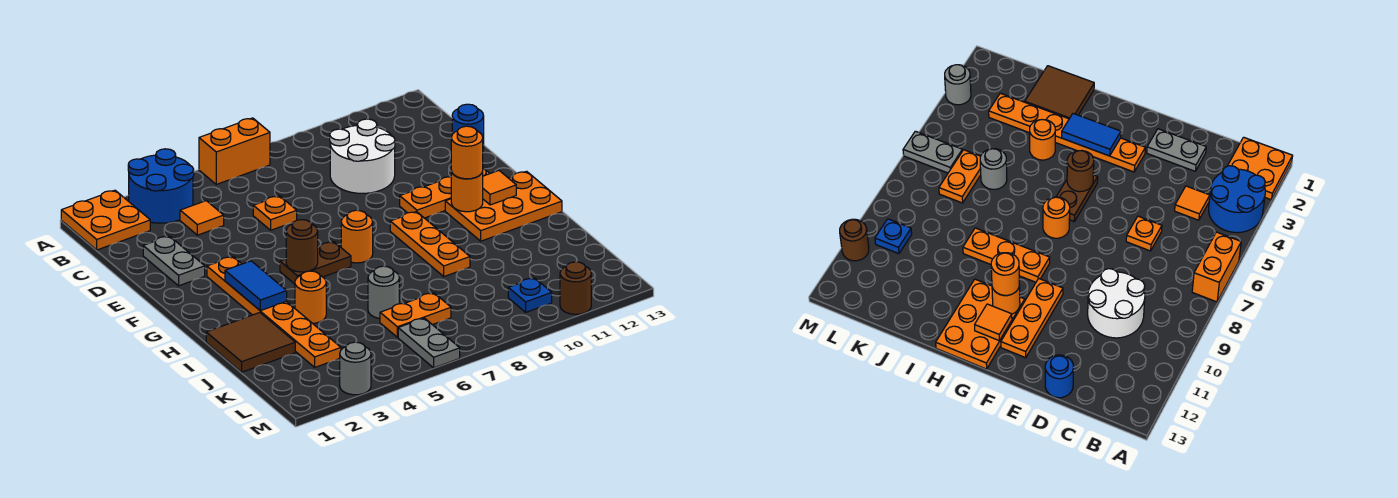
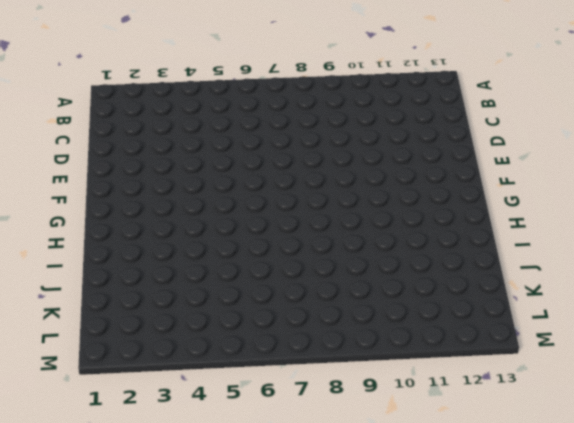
none -> orange plate A1:B2 level 1
none -> blue round brick A3:B4 level 1
none -> orange brick A6:A7 level 1

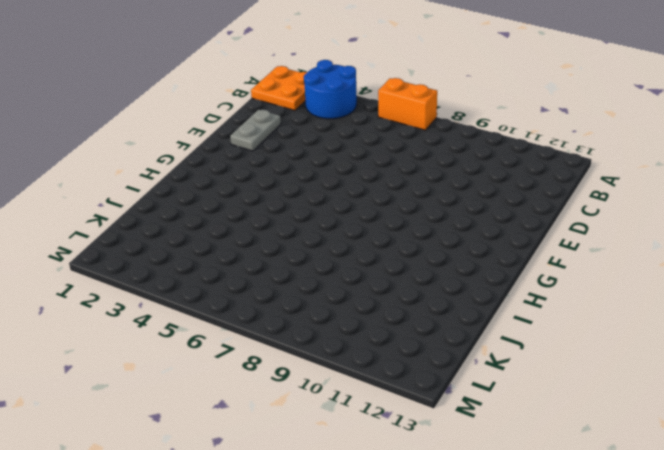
none -> orange tile C4 level 1
none -> white round brick C9:D10 level 1
none -> orange plate D6 level 1

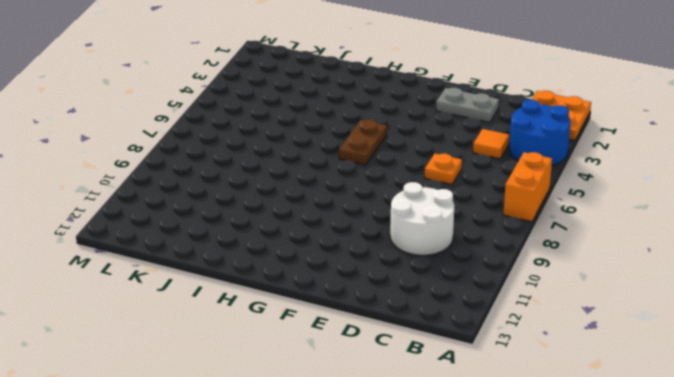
none -> blue round brick D13 level 1
none -> orange plate F3:K3 level 1
none -> orange plate F10:F12 level 1

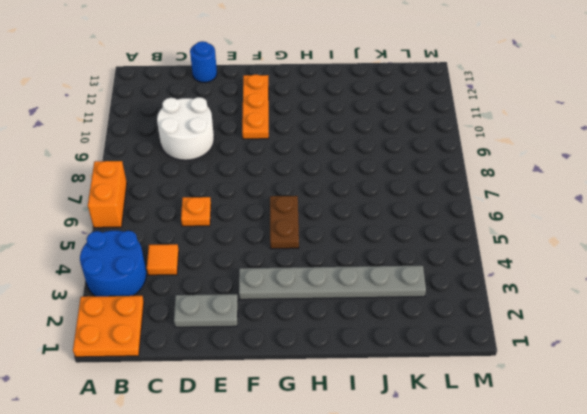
grey plate F3:K3 level 1 -> orange plate F3:K3 level 1
none -> orange round brick G7 level 1
none -> orange plate G9:I9 level 1
none -> orange plate G11:H13 level 1

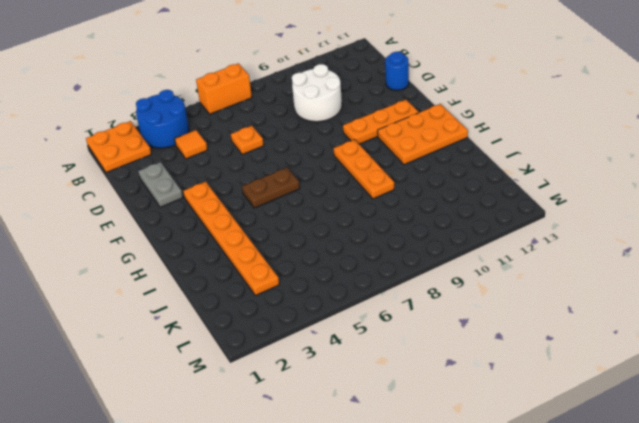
none -> orange round brick G7 level 1
none -> brown tile I1:J2 level 1
none -> orange round brick I4 level 1

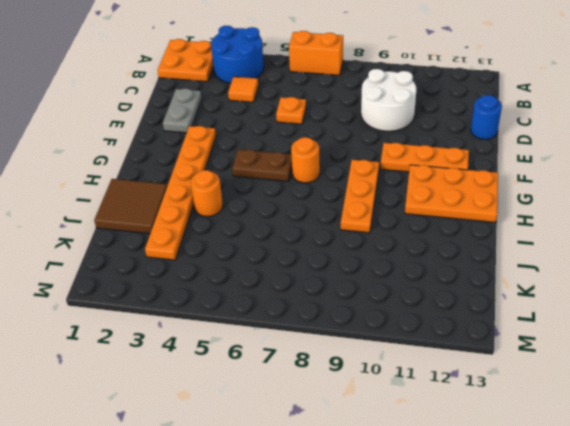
none -> grey round brick J6 level 1
none -> orange plate K6:K7 level 1
none -> grey plate L6:M6 level 1

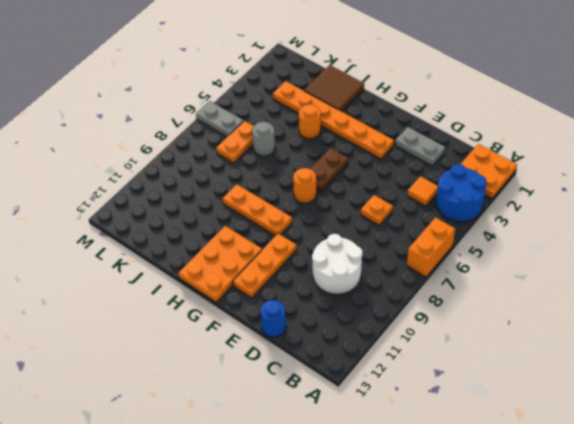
none -> blue plate L10 level 1
none -> grey round brick M3 level 1
none -> brown round brick M11 level 1

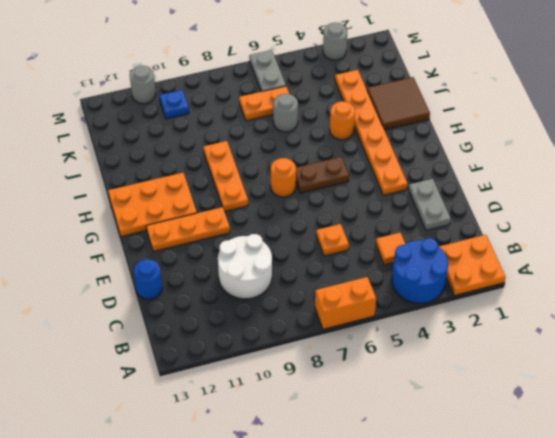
grey round brick M11 level 1 -> brown round brick M11 level 1
none -> blue tile G3:H3 level 2
none -> brown round brick G5 level 2
none -> orange round brick G11 level 2

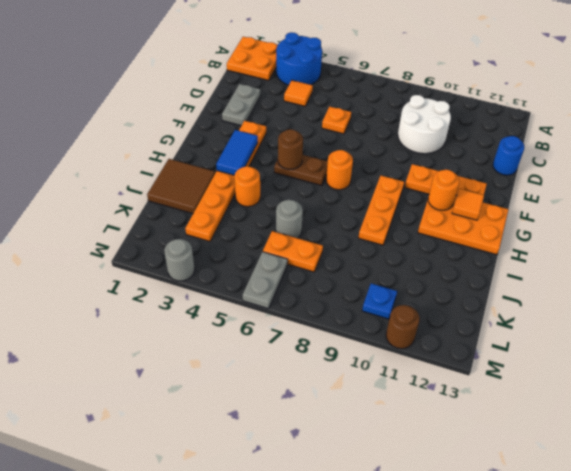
none -> orange brick A6:A7 level 1
none -> orange round brick G11 level 3

